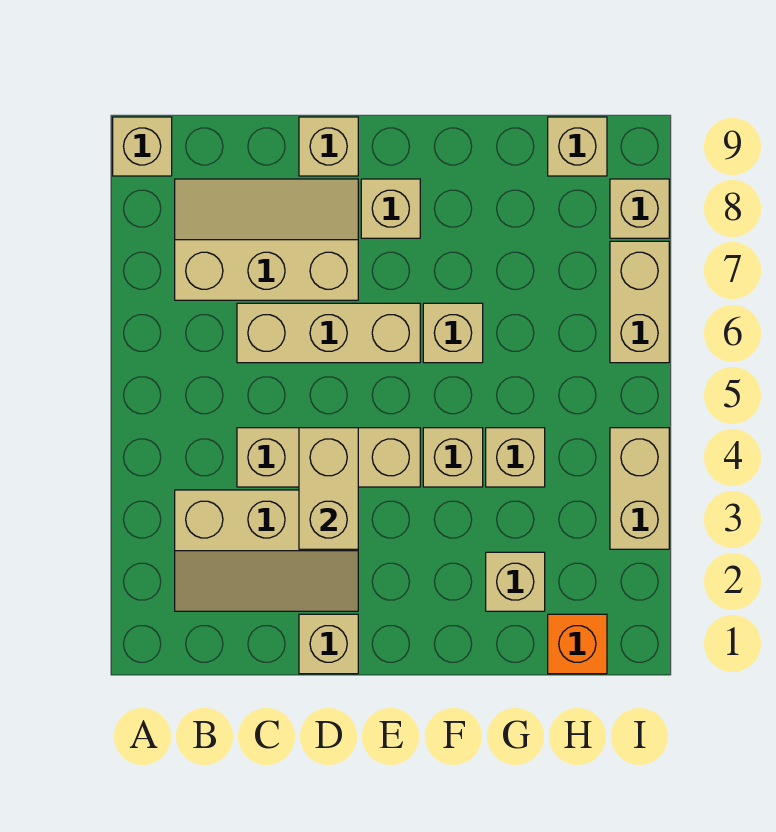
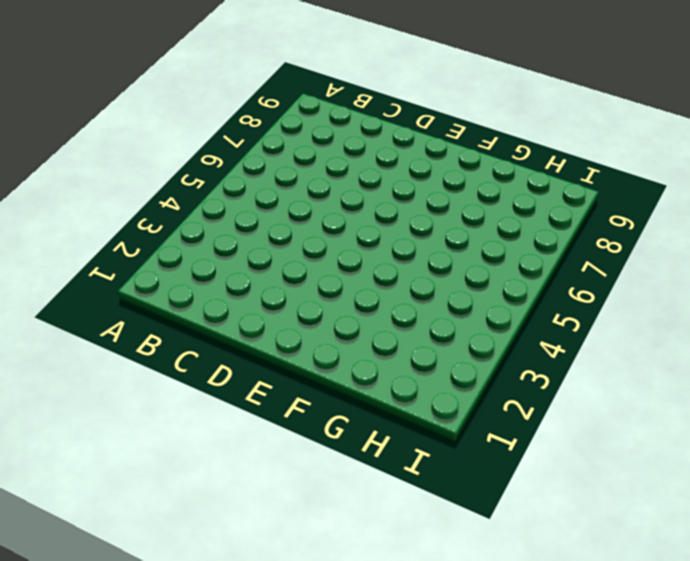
none -> tan brick A9 level 1
none -> tan slope B2:D3 level 1 top 3
none -> tan slope B7:D8 level 1 top 7

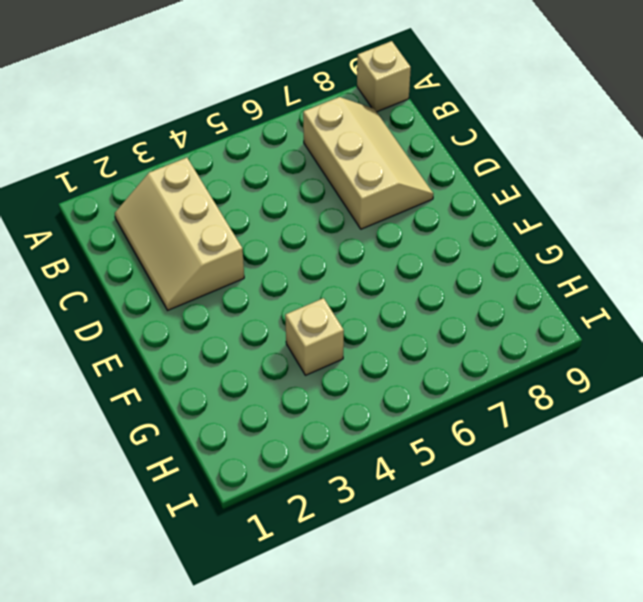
none -> tan brick C4:E4 level 1
none -> tan brick C6:E6 level 1
none -> tan brick D1 level 1

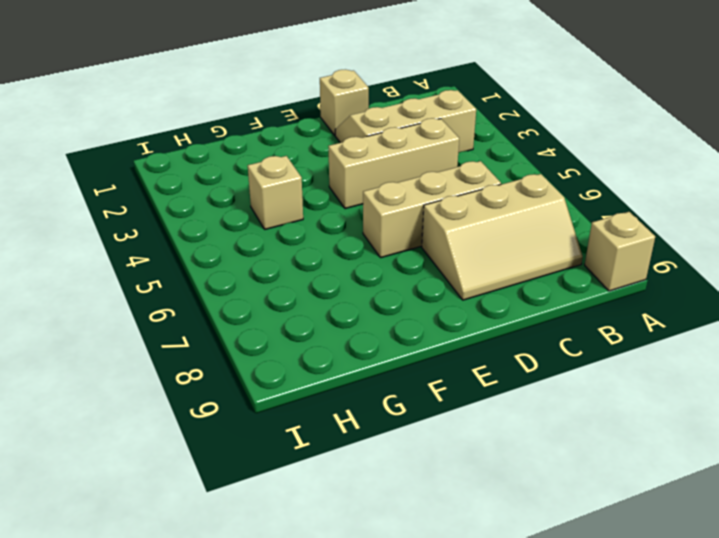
none -> tan brick D9 level 1
none -> tan brick E8 level 1
none -> tan brick F4 level 1

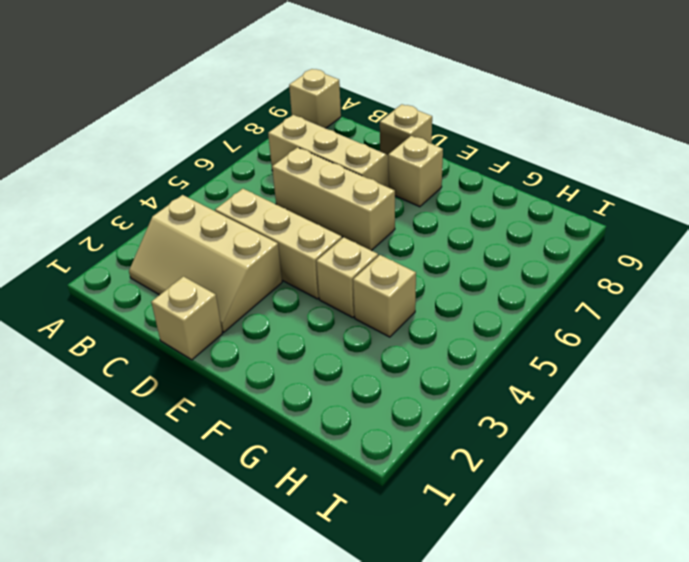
none -> tan brick F6 level 1
none -> tan brick G2 level 1
none -> orange brick H1 level 1

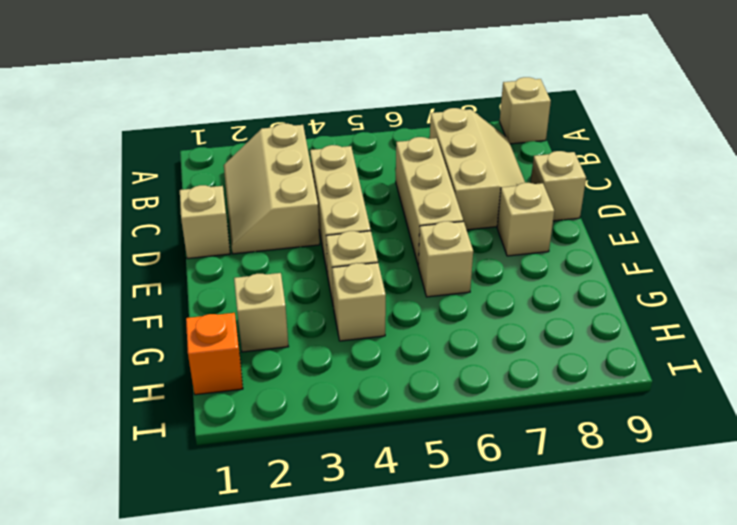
none -> tan brick H9 level 1
none -> tan brick I3:I4 level 1
none -> tan brick I6:I7 level 1

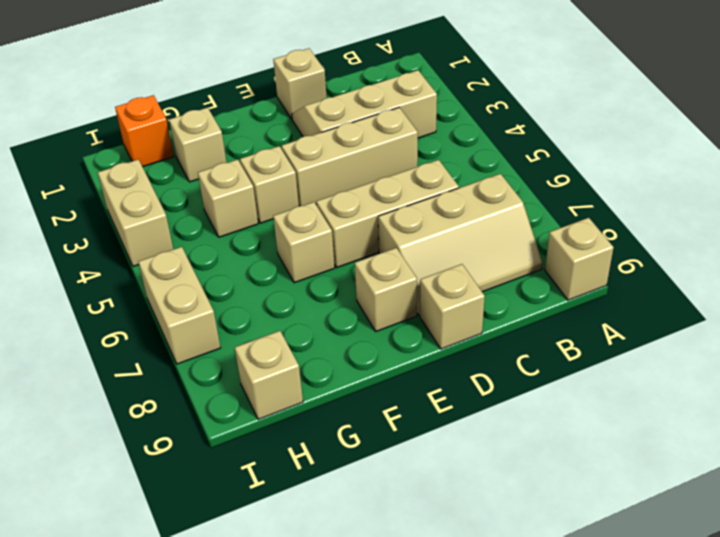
none -> tan brick I8 level 1
none -> tan brick D3:D4 level 2

